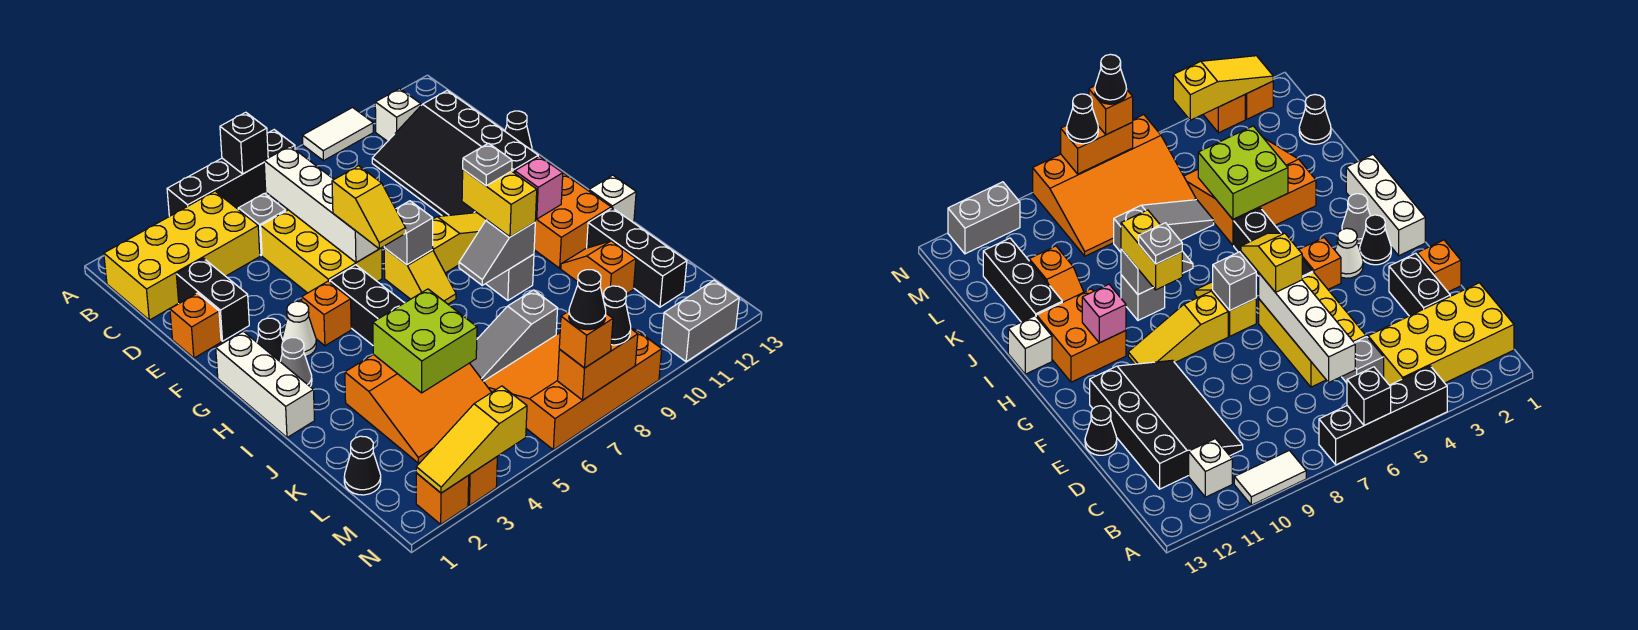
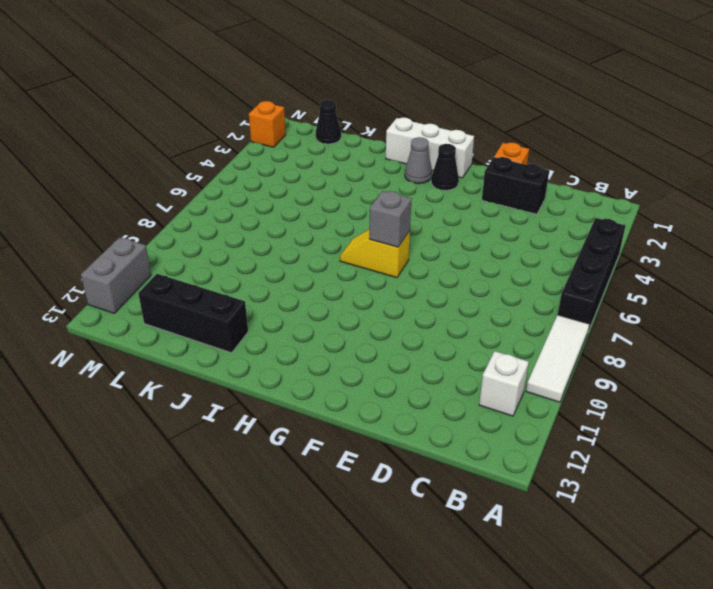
white tile A8:A10 level 1 -> white tile A9:A10 level 1
none -> yellow brick B1:C4 level 1
none -> grey brick C5 level 1
none -> black slope C10:F12 level 1 top 12
none -> yellow brick D5:F6 level 1

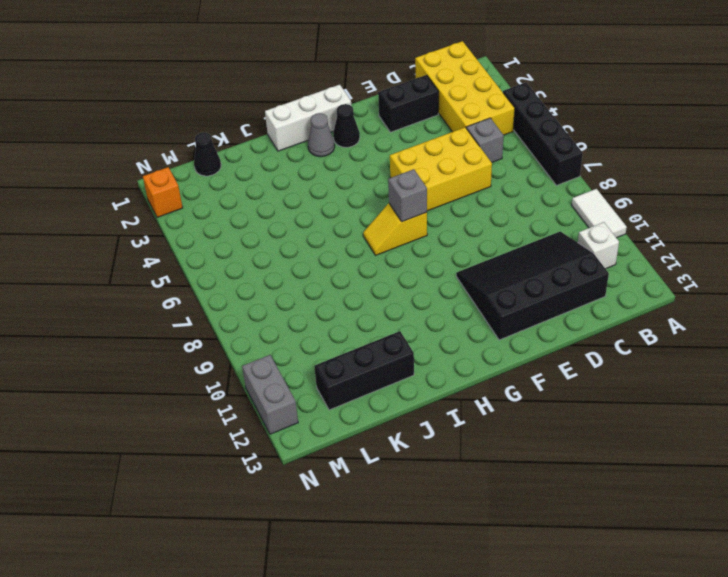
none -> orange brick E1 level 1
none -> black cone E13 level 1
none -> white cone G3 level 1
none -> orange brick G4 level 1

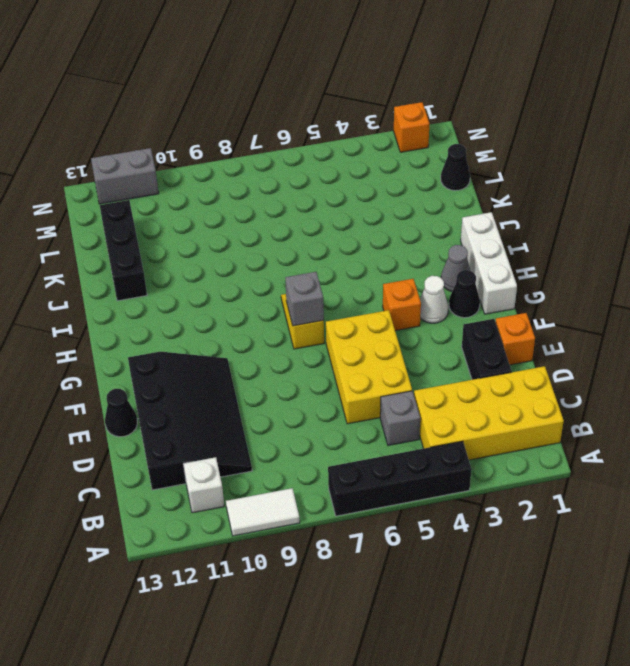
none -> black brick G5:I5 level 1
none -> yellow slope G8:G10 level 1 top 8
none -> orange brick H11:I12 level 1
none -> grey brick I9 level 1

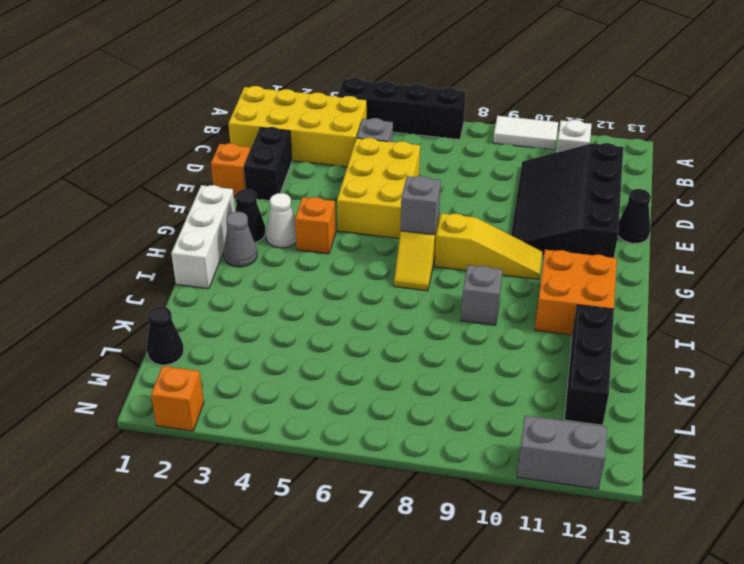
none -> black brick G5:I5 level 1
none -> white brick I13 level 1
none -> orange slope J3:L5 level 1 top J
none -> orange slope J11:K11 level 1 top K

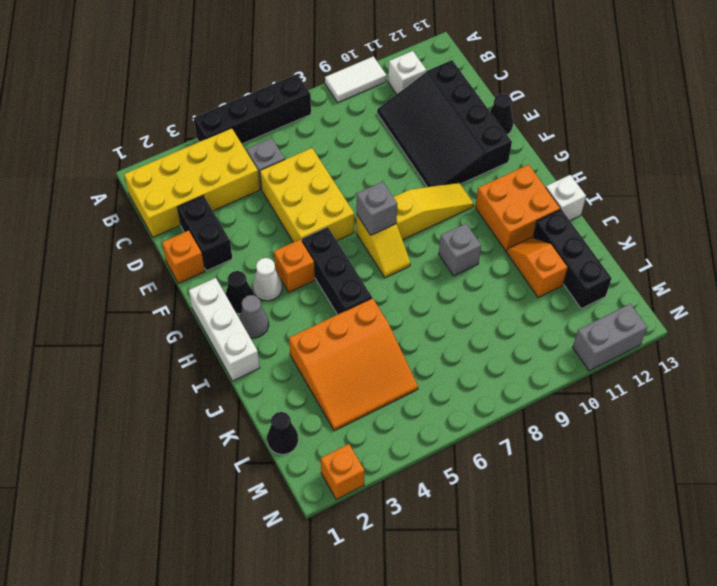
none -> grey slope K6:K8 level 1 top 8
none -> orange slope L6:N9 level 1 top N
none -> orange brick N3 level 1
none -> black brick A6 level 2

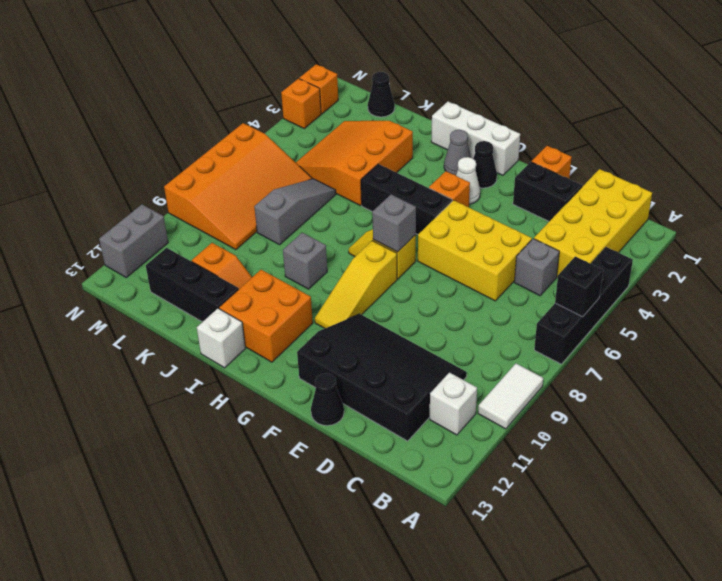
none -> white brick C6:F6 level 2
none -> pink brick H11 level 2
none -> grey slope I8:I9 level 2 top 9
none -> lime brick J4:K5 level 2

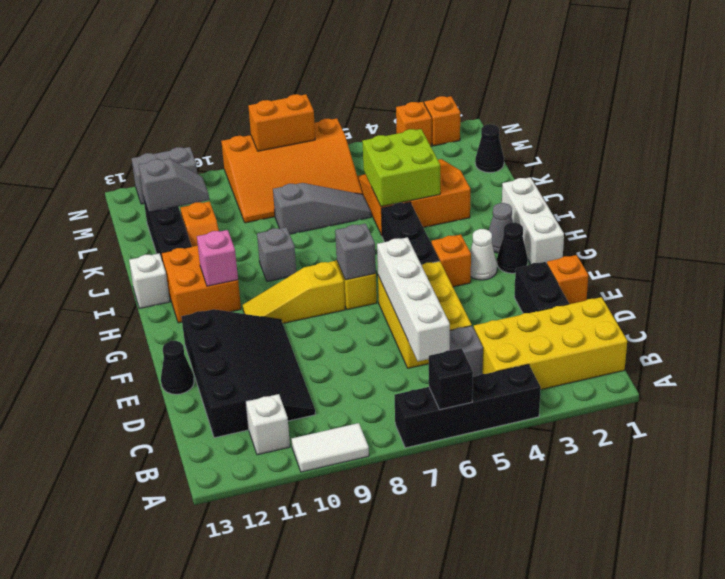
grey slope L11:L12 level 2 top 12 -> grey slope I8:I9 level 2 top 9
none -> yellow slope N2:N4 level 2 top 4
none -> yellow slope F6:G6 level 3 top F
none -> yellow brick H9:I9 level 3
none -> orange brick N7 level 3

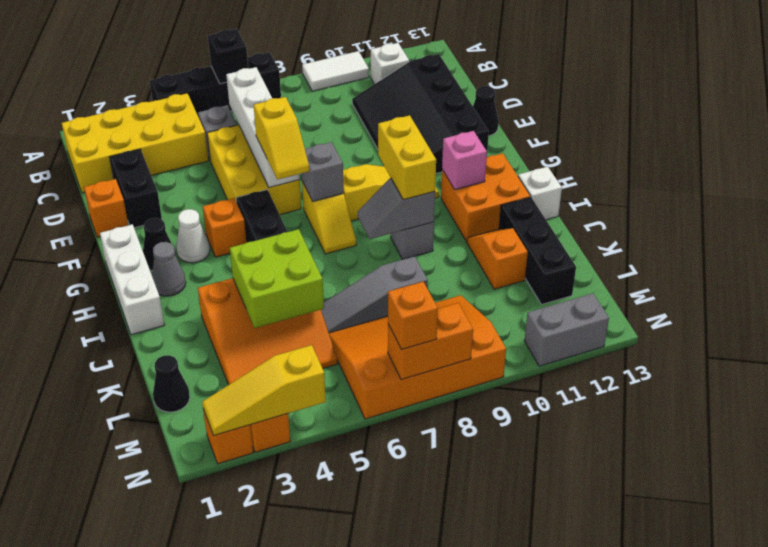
none -> black cone N8 level 3
none -> grey plate H9 level 4
none -> black cone N7 level 4

